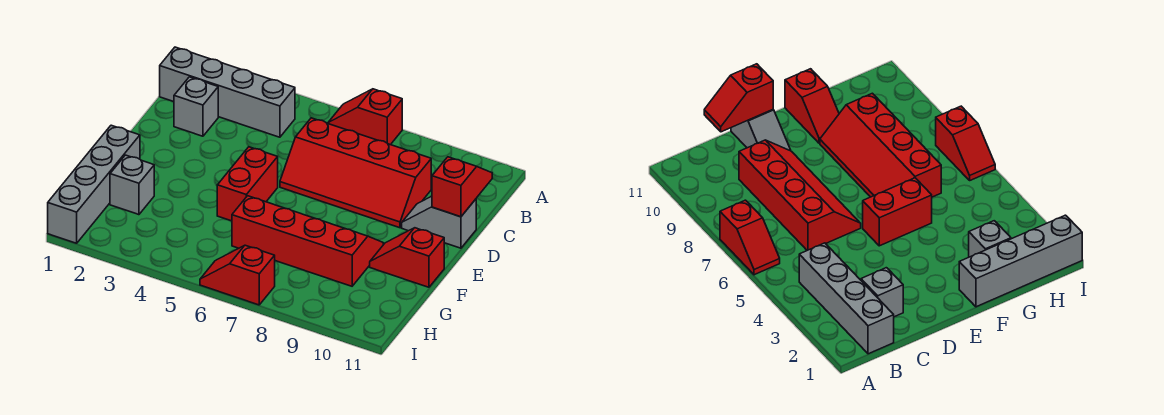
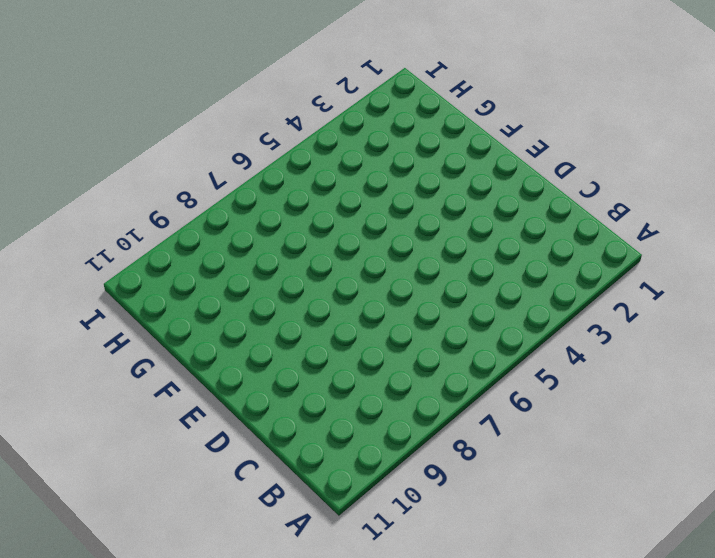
none -> red slope A6:A7 level 1 top 7
none -> grey brick B1:B4 level 1
none -> grey brick C2 level 1

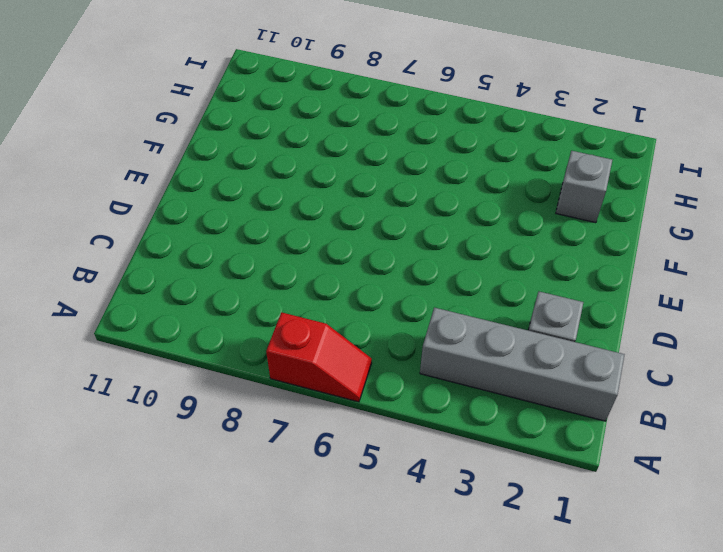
none -> red slope C6:D9 level 1 top C
none -> grey slope D10:D11 level 1 top 11
none -> red brick E5:F5 level 1

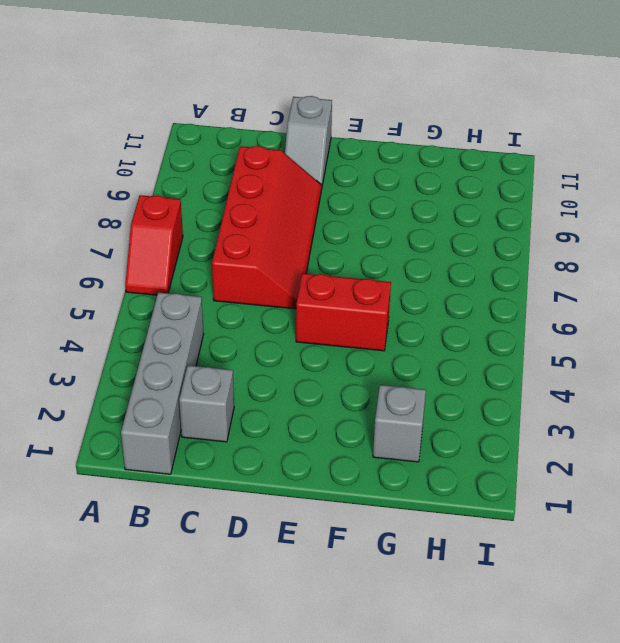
none -> grey brick F1:I1 level 1
none -> red slope F6:G9 level 1 top G
none -> red slope F10:F11 level 1 top 11

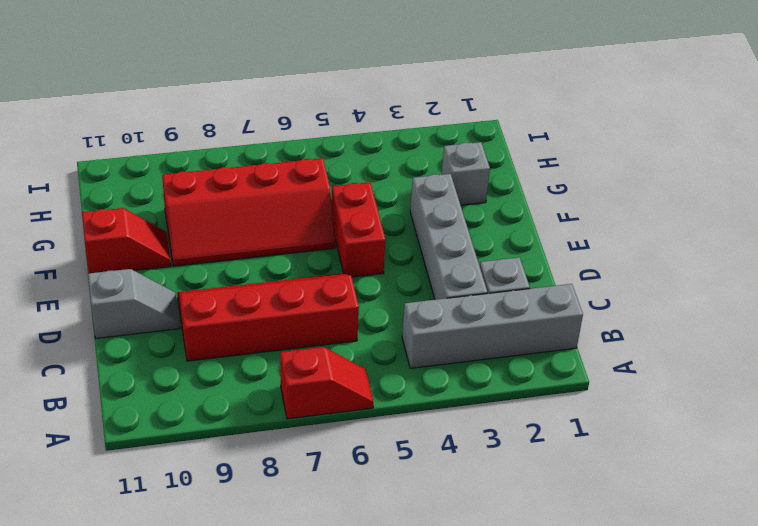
grey brick C3:F3 level 1 -> grey brick F1:I1 level 1
none -> red slope I6:I7 level 1 top 7
none -> red slope C11:D11 level 2 top D

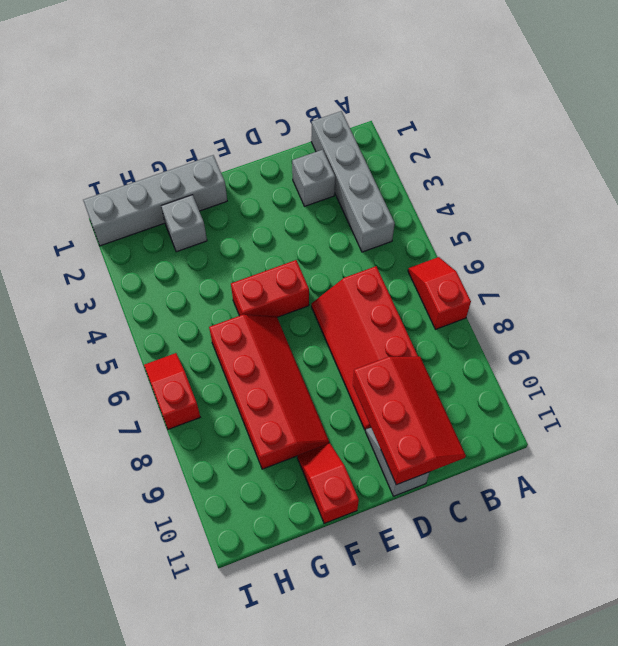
red slope C9:D11 level 2 top D -> red slope C11:D11 level 2 top D

